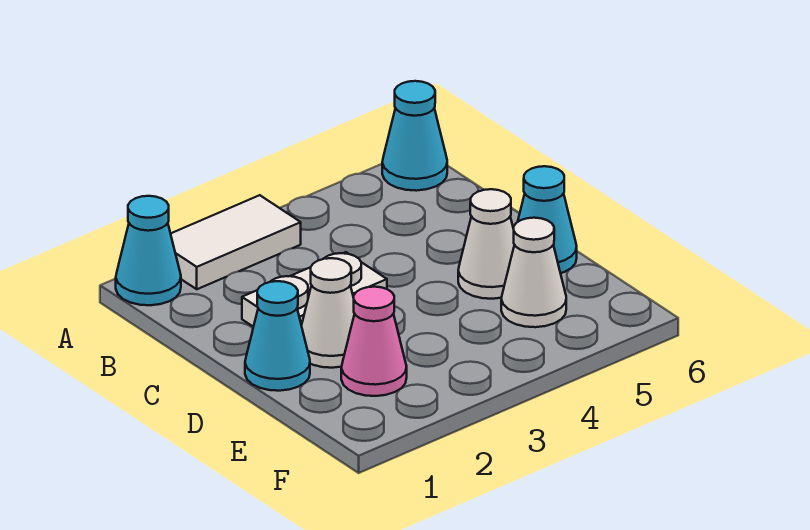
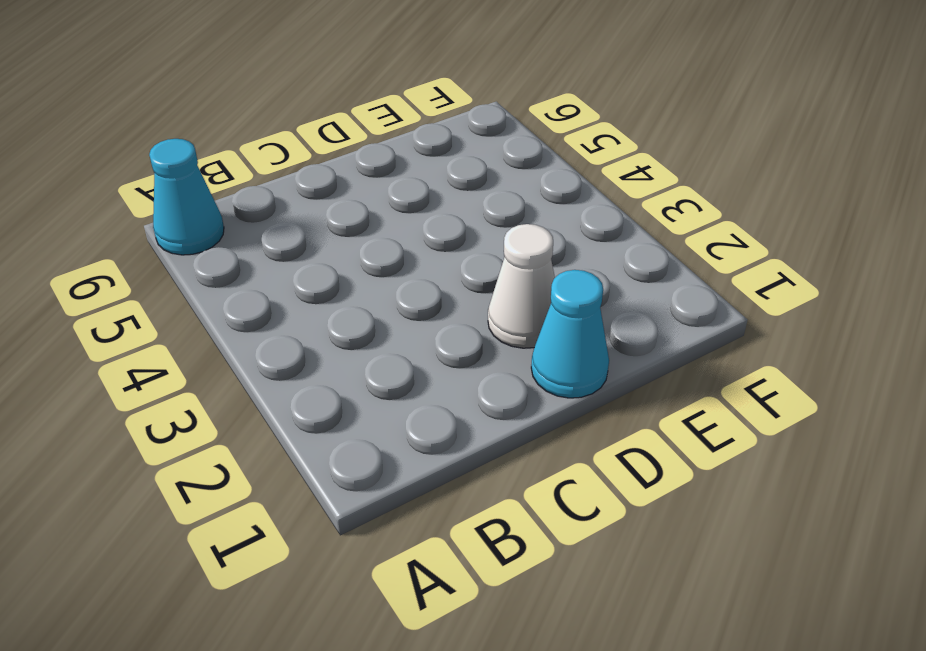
none -> cyan cone A1 level 1
none -> white tile A2:A3 level 1

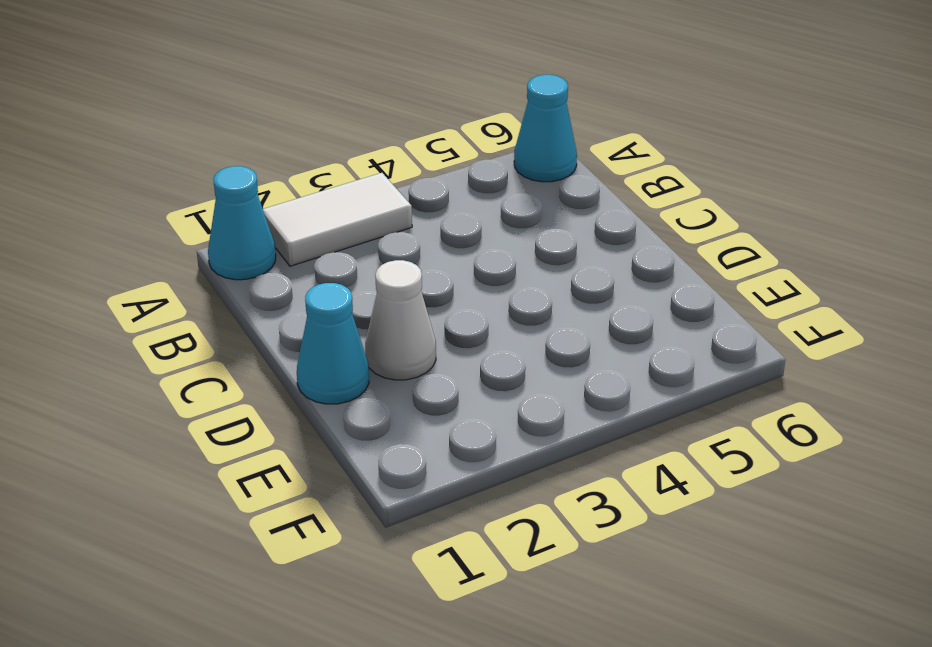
none -> white plate C2:C3 level 1
none -> white cone D5 level 1

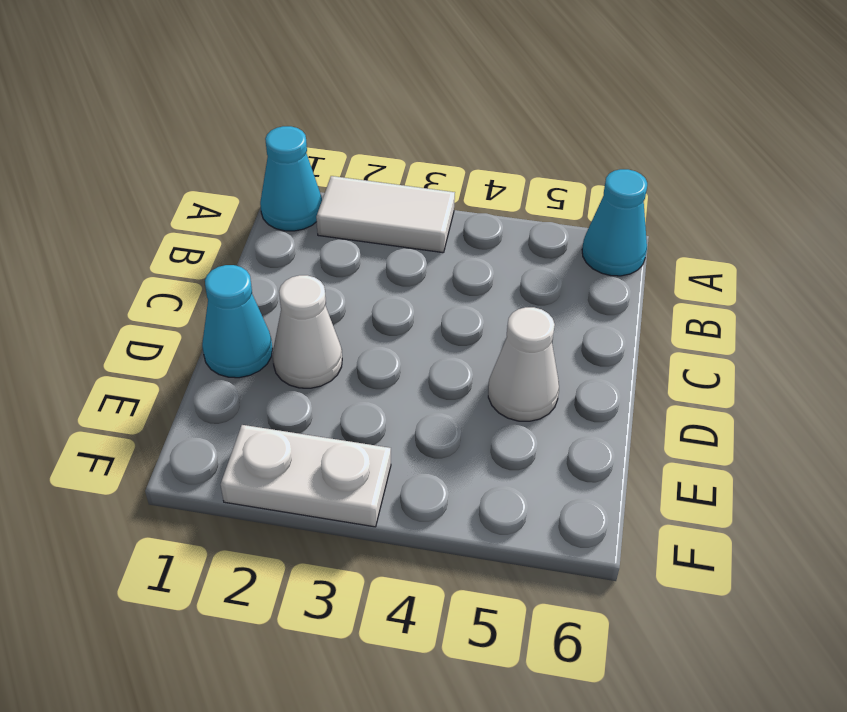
white plate F2:F3 level 1 -> white plate C2:C3 level 1
none -> cyan cone D6 level 1
none -> pink cone E2 level 1

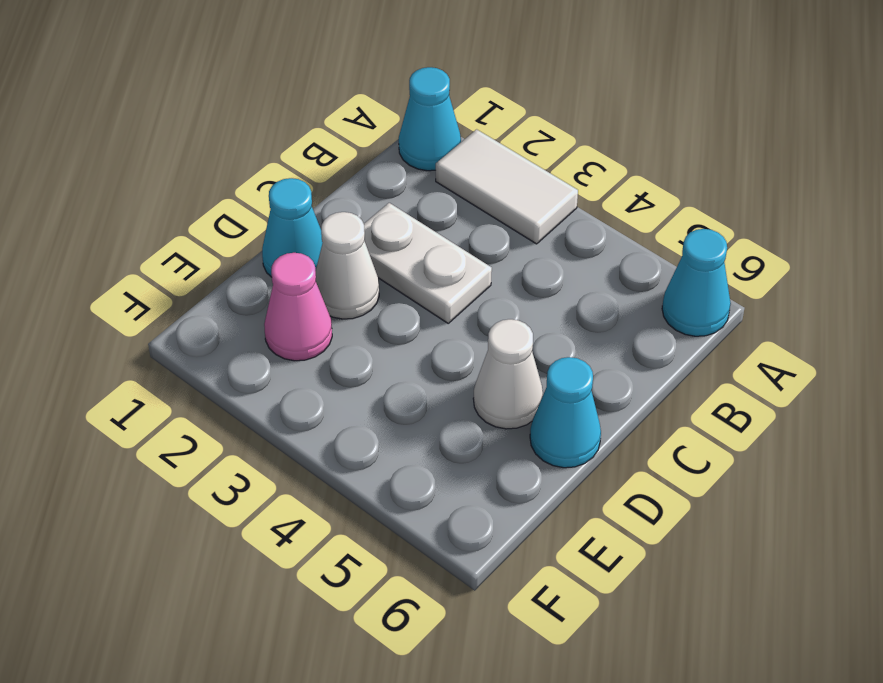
none -> white cone E5 level 1

